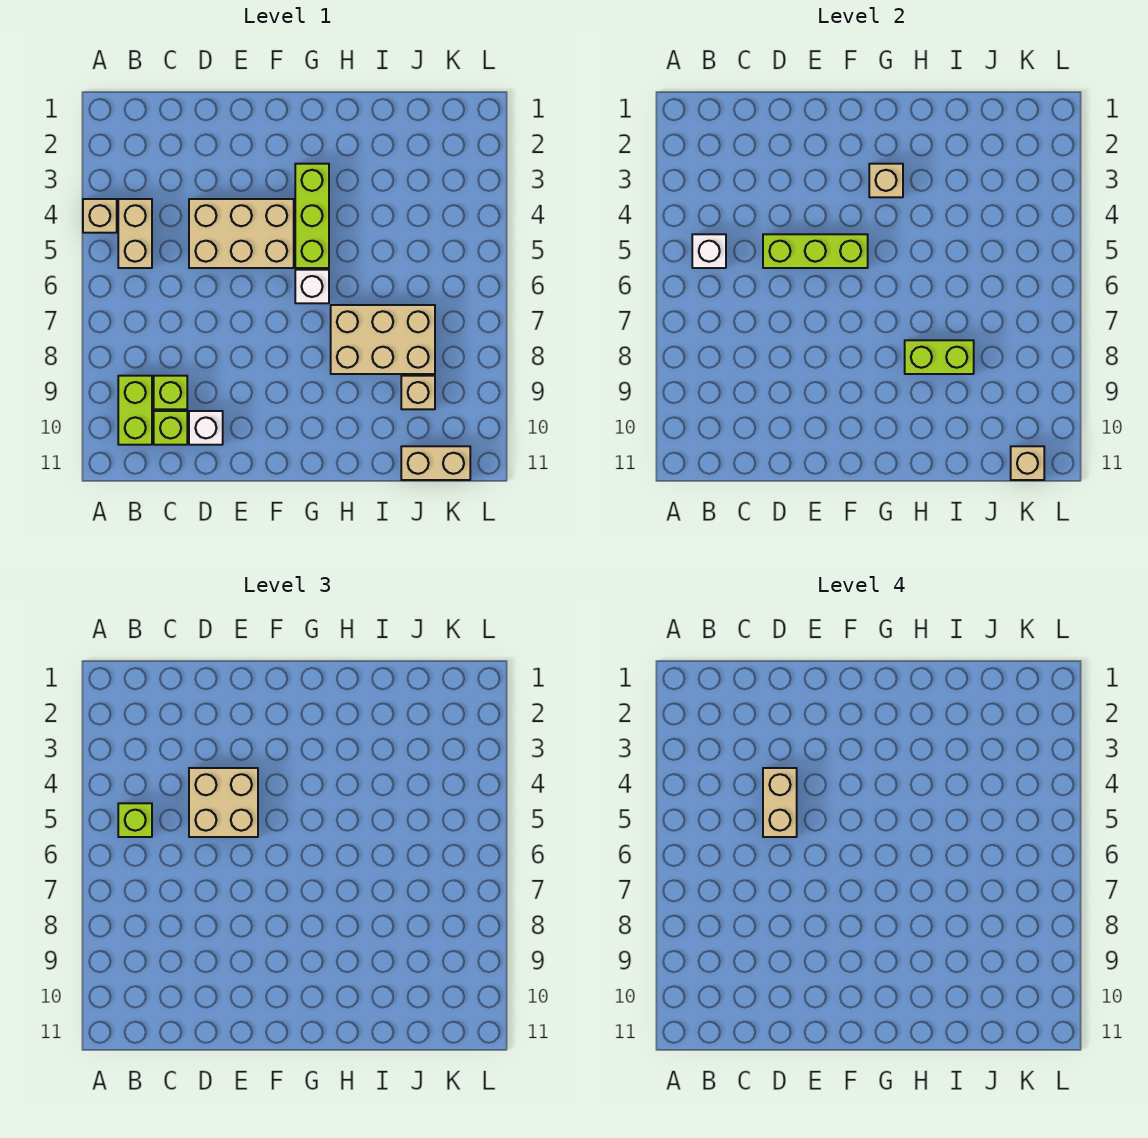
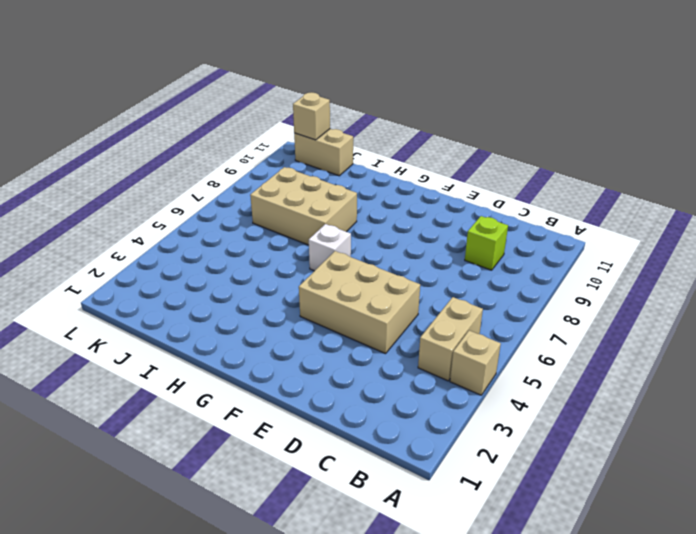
none -> lime brick B9:B10 level 1
none -> lime brick C10 level 1
none -> white brick D10 level 1

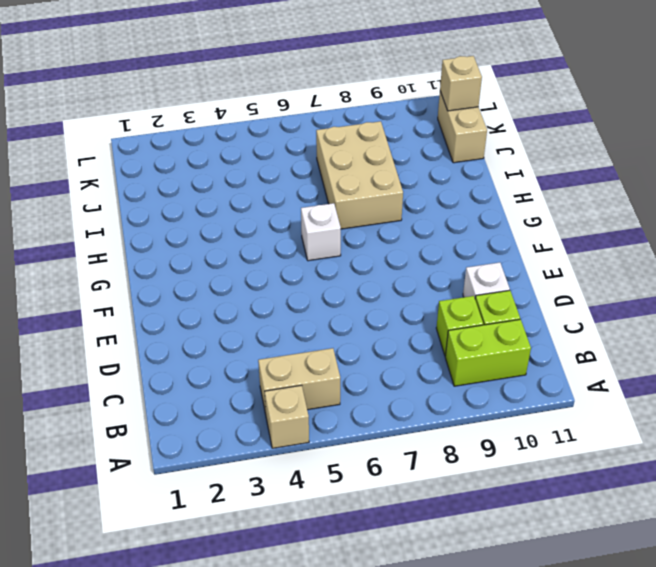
none -> tan brick D4:F5 level 1
none -> lime brick G3:G5 level 1
none -> tan brick J9 level 1

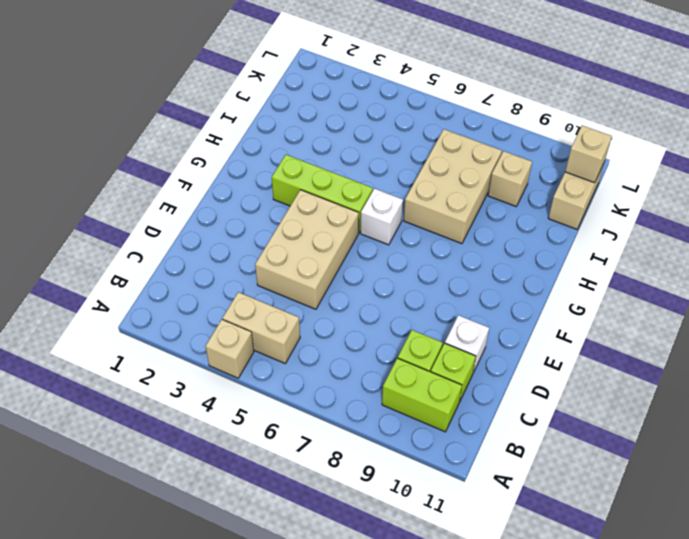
none -> white brick B5 level 2
none -> lime brick D5:F5 level 2
none -> tan brick G3 level 2

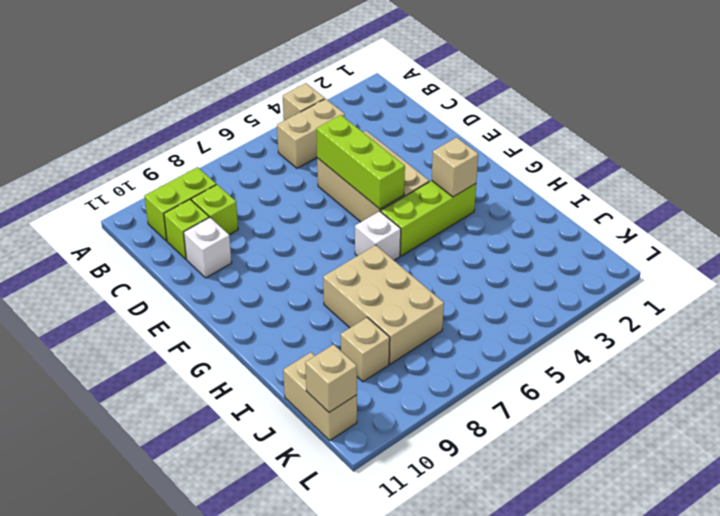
none -> white brick B5 level 2
none -> lime brick H8:I8 level 2
none -> lime brick B5 level 3

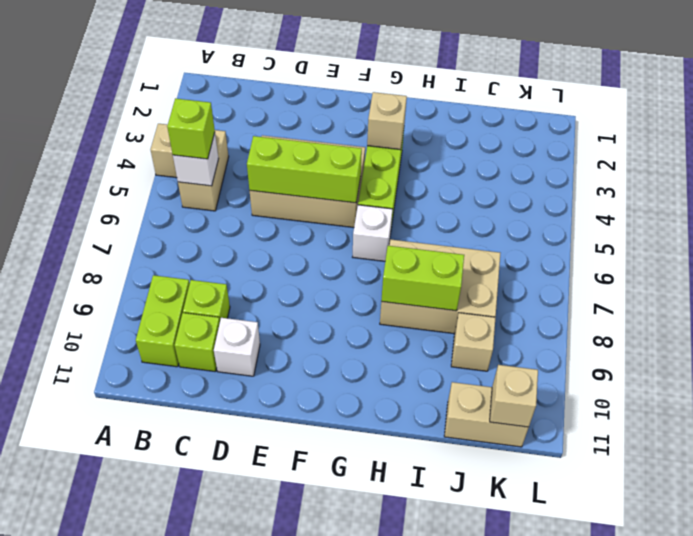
none -> tan brick D4:E5 level 3
none -> tan brick D4:D5 level 4

